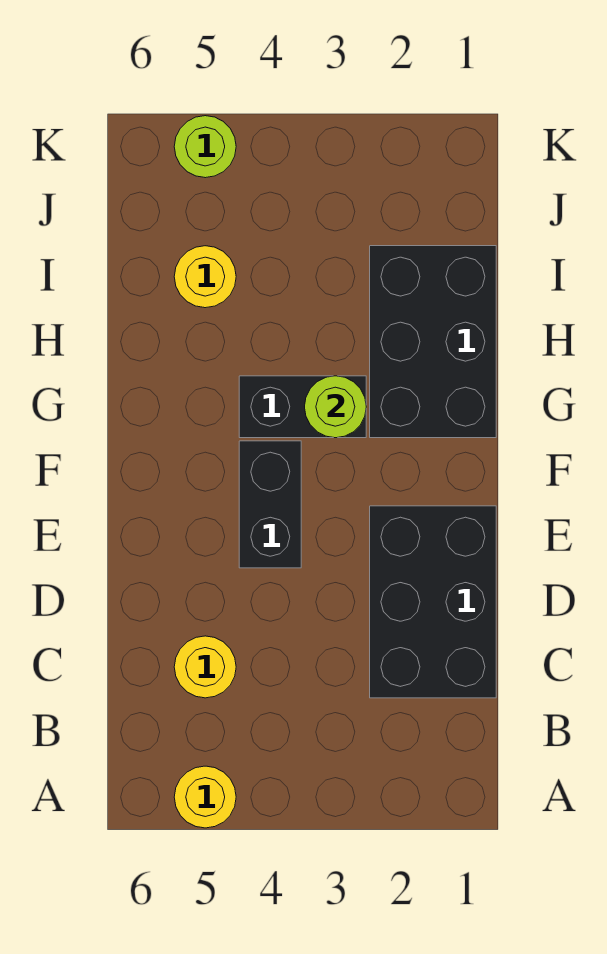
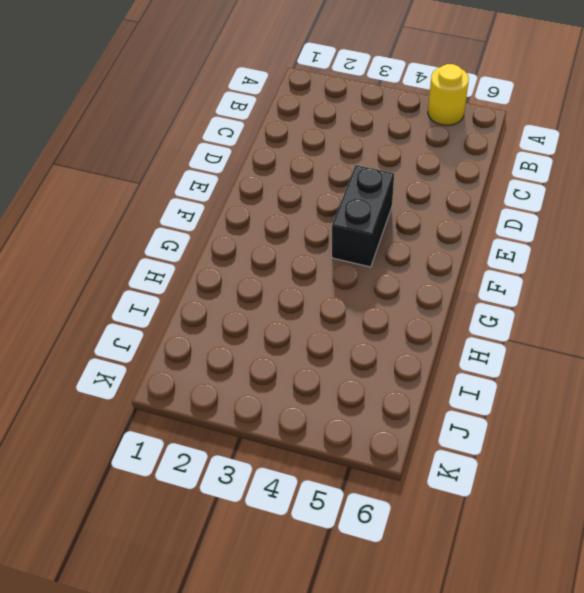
none -> black brick C1:E2 level 1
none -> yellow round brick C5 level 1

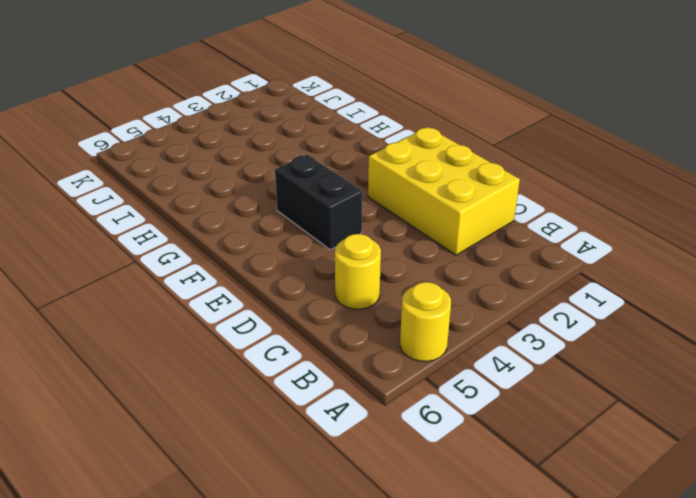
yellow brick C1:E2 level 1 -> black brick C1:E2 level 1
none -> black brick G1:I2 level 1
none -> black brick G3:G4 level 1

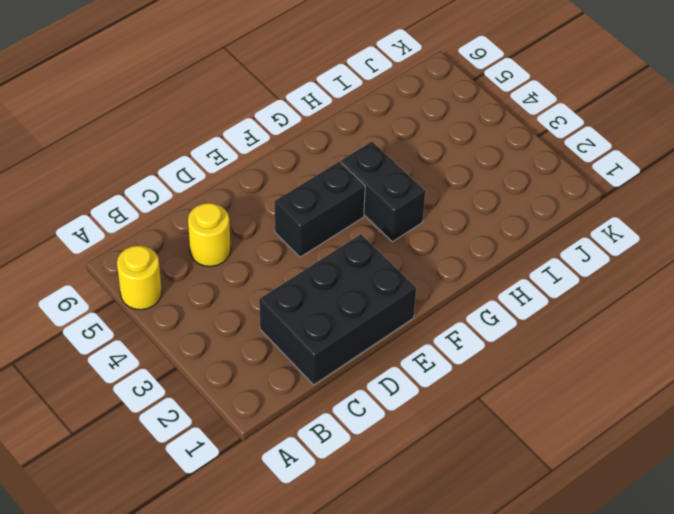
none -> black brick G1:I2 level 1
none -> yellow round brick I5 level 1

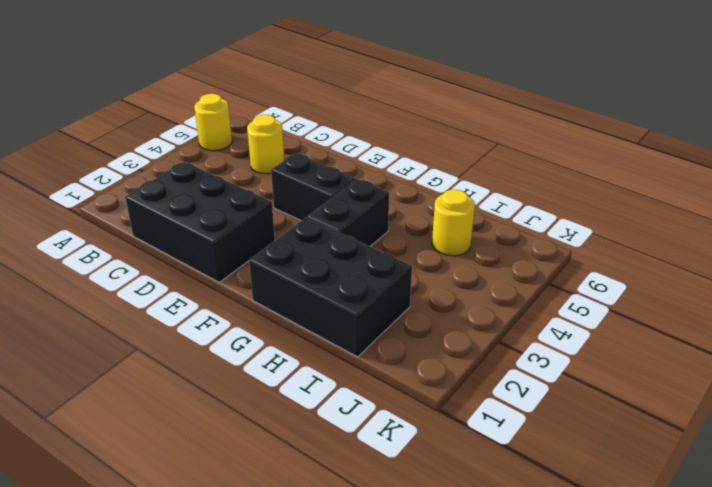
none -> lime round brick K5 level 1
none -> lime round brick G3 level 2

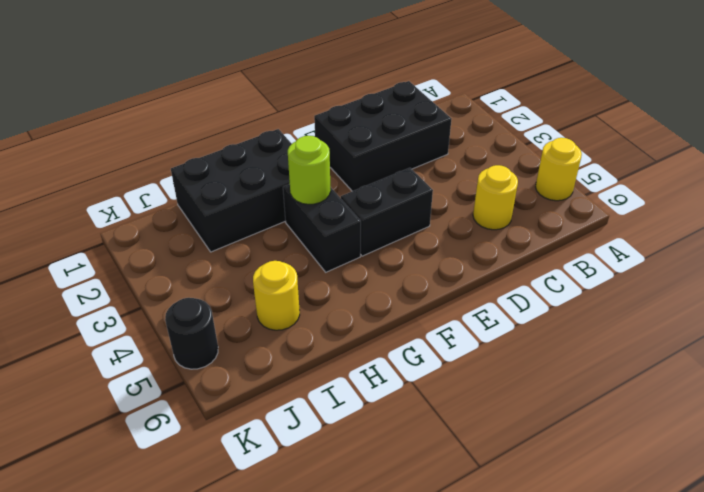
black round brick K5 level 1 -> lime round brick K5 level 1

